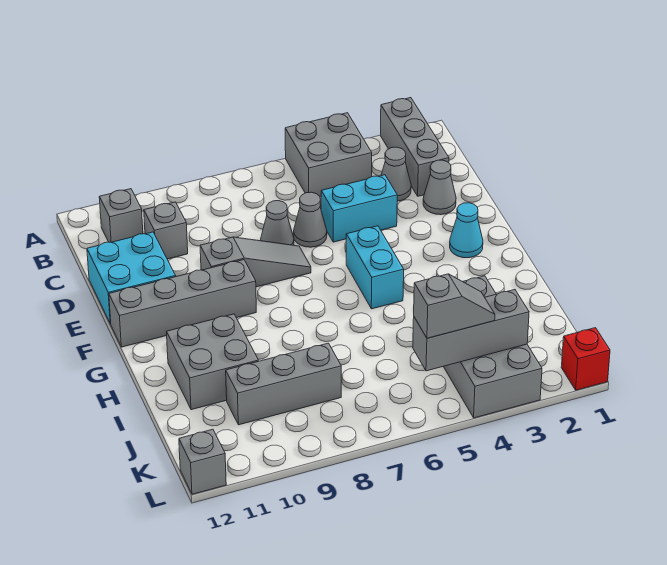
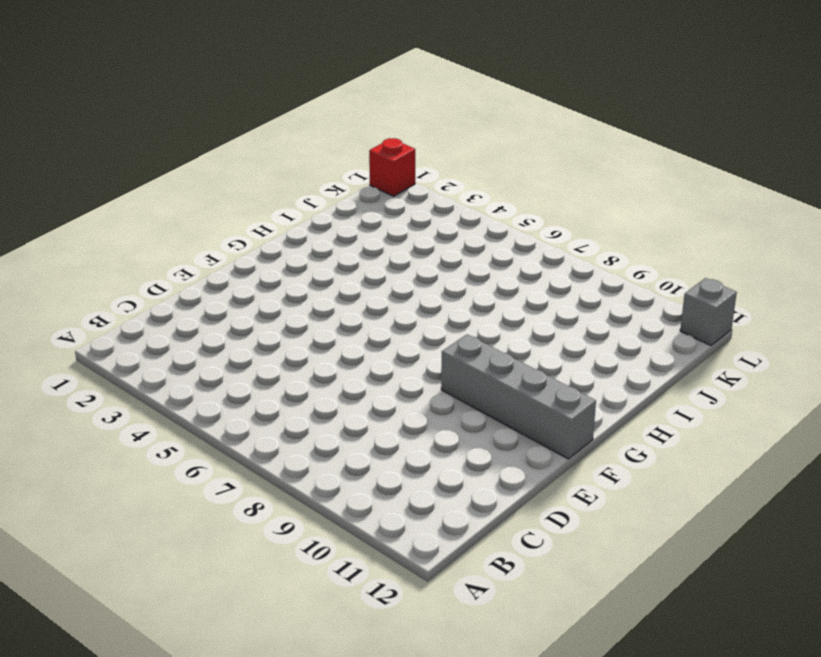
none -> grey brick A2:C2 level 1
none -> grey brick A4:B5 level 1
none -> grey brick B11 level 1

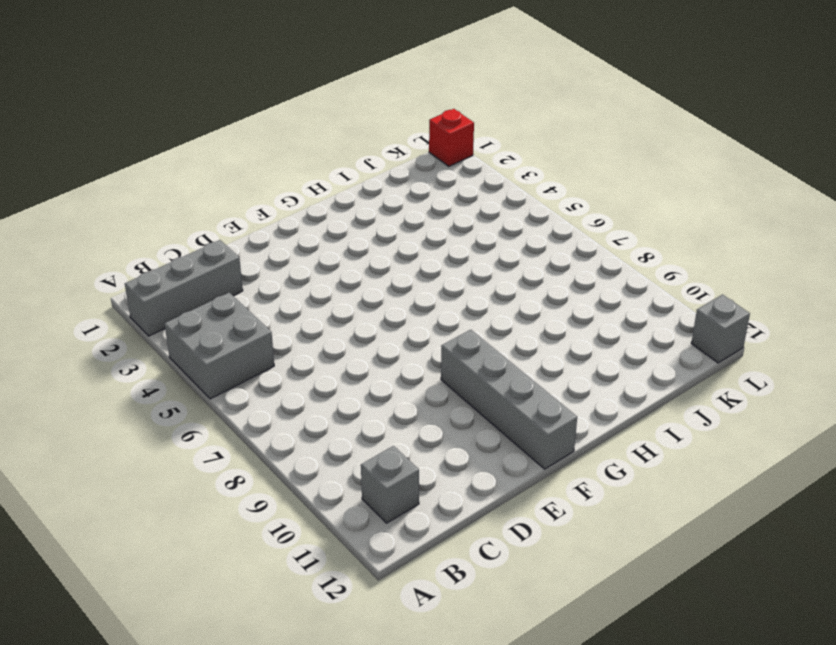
none -> grey cone C3 level 1
none -> grey brick C10 level 1
none -> grey cone D2 level 1

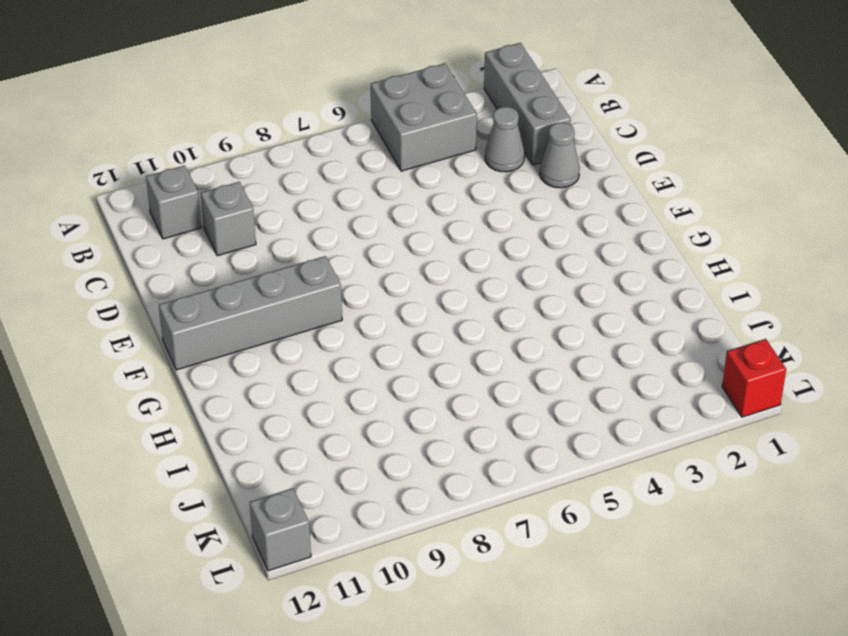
none -> cyan brick D4:D5 level 1
none -> grey cone D6 level 1
none -> grey cone D7 level 1

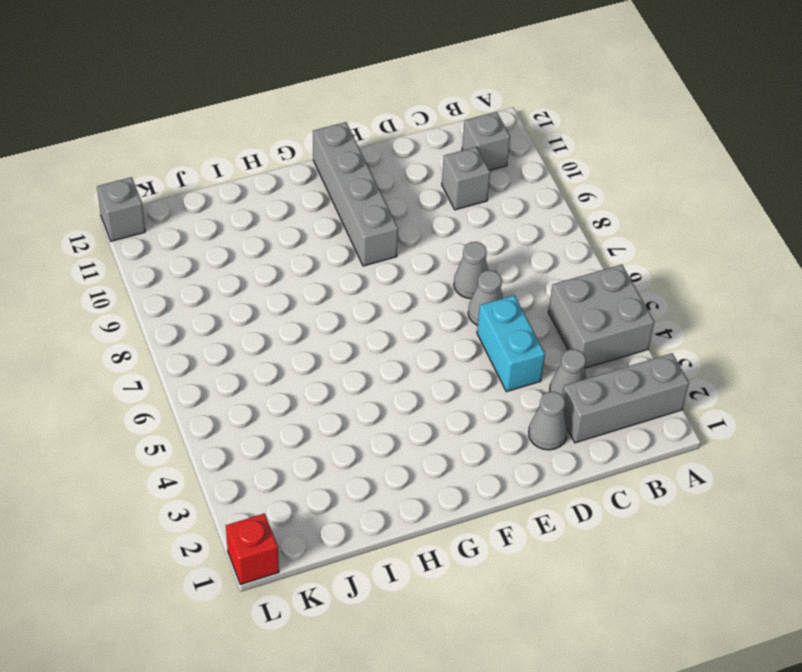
none -> cyan brick D11:E12 level 1
none -> grey slope E7:E9 level 1 top 9
none -> cyan cone F2 level 1

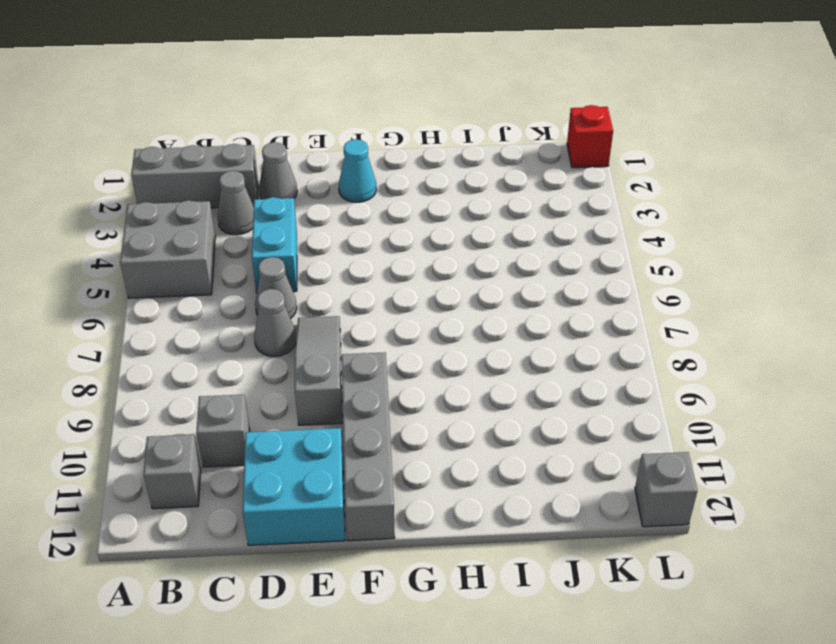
none -> cyan brick F5:G5 level 1
none -> grey brick H10:I11 level 1
none -> grey brick I3:L4 level 1

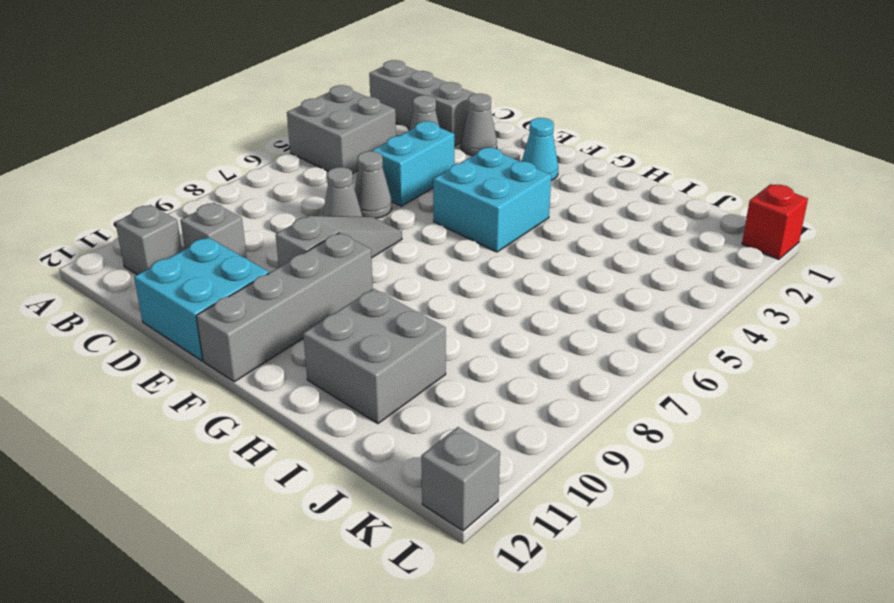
cyan brick F4:G5 level 1 -> cyan brick F5:G5 level 1
none -> grey brick I3:L4 level 1
none -> grey brick J8:J10 level 1
none -> grey brick K3:K5 level 2

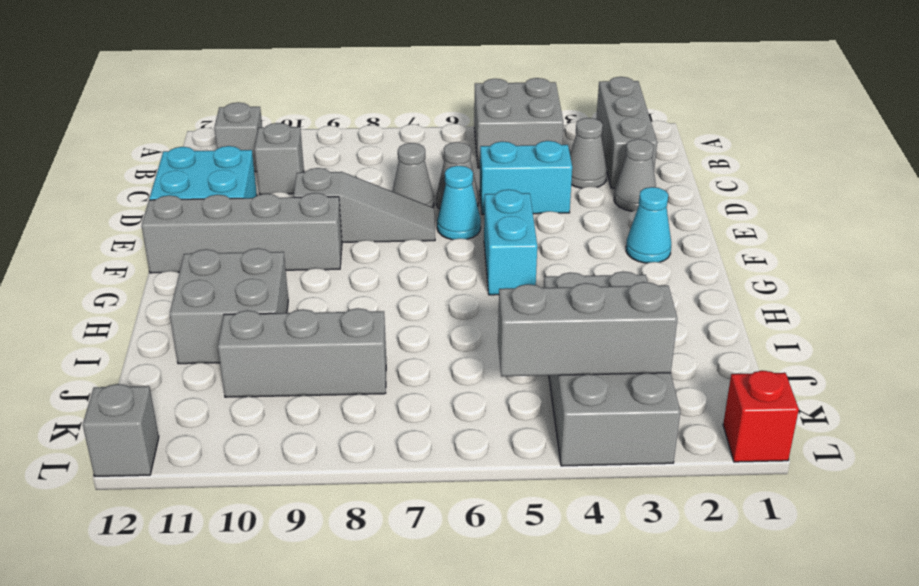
cyan cone E6 level 1 -> none
none -> grey slope K4:K5 level 3 top 5

